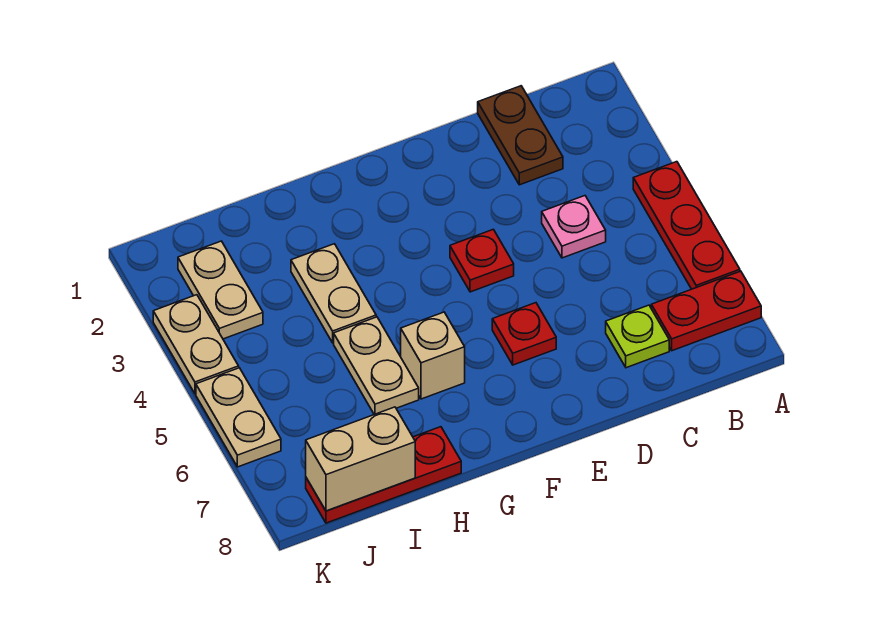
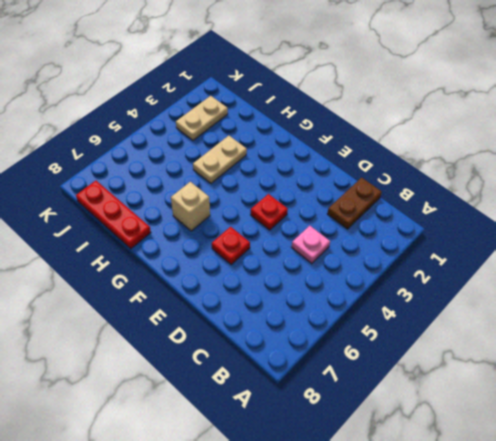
none -> red plate A4:A6 level 1
none -> red plate A7:B7 level 1
none -> lime plate C7 level 1

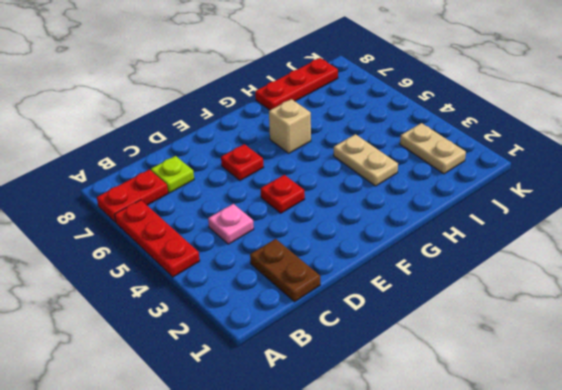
none -> tan plate H5:H6 level 1
none -> tan plate K3:K4 level 1
none -> tan plate K5:K6 level 1

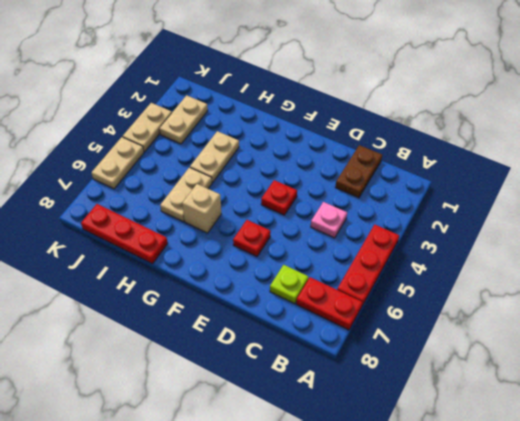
none -> tan brick I8:J8 level 2

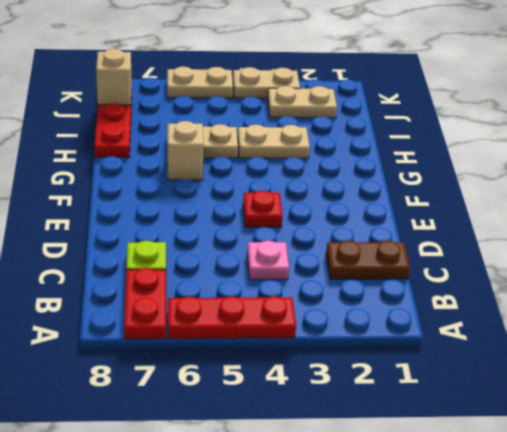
tan brick J8 level 2 -> tan brick I8:J8 level 2
none -> red plate E6 level 1

